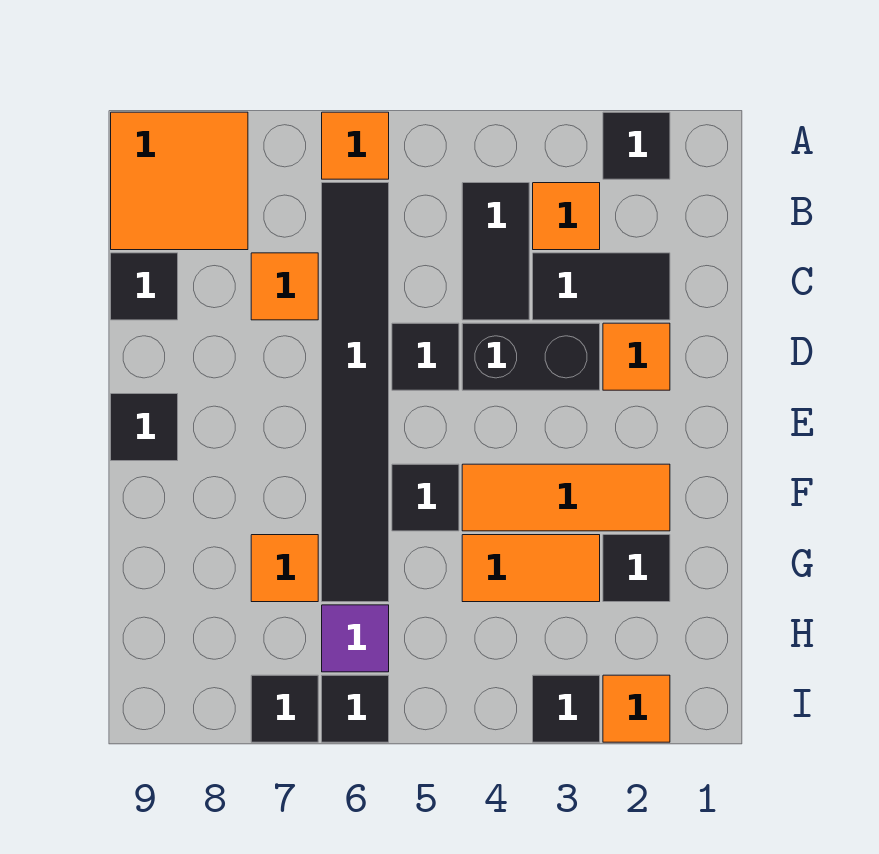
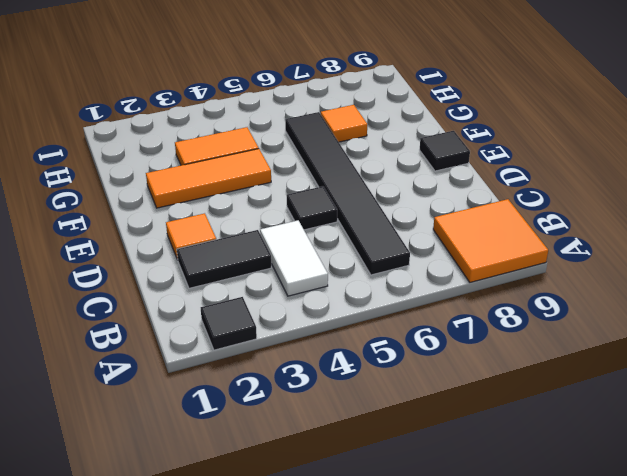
white tile B4:C4 level 1 -> black tile B4:C4 level 1
none -> orange tile A6 level 1
none -> orange tile B3 level 1
none -> orange tile C7 level 1

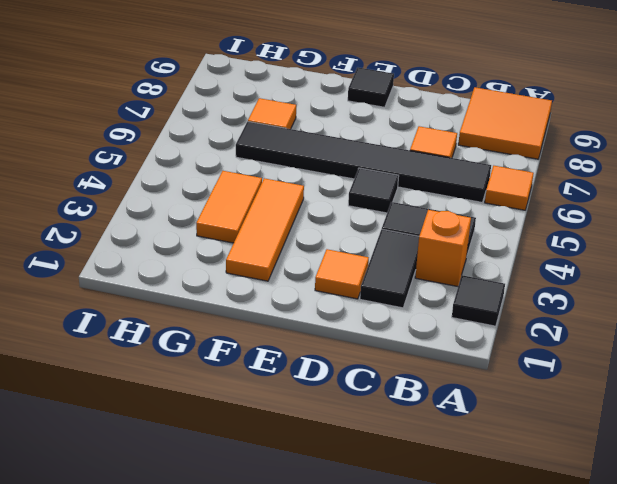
orange brick B3 level 1 -> orange tile B3 level 1
none -> black tile C9 level 1
none -> black brick D3:D4 level 1
none -> black tile F5 level 1

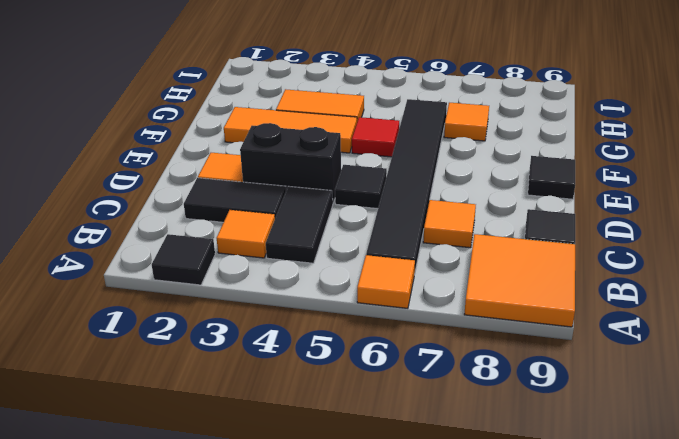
red tile F5 level 1 -> black tile F5 level 1
none -> black tile G2 level 1
none -> purple tile H6 level 1
none -> orange tile I2 level 1

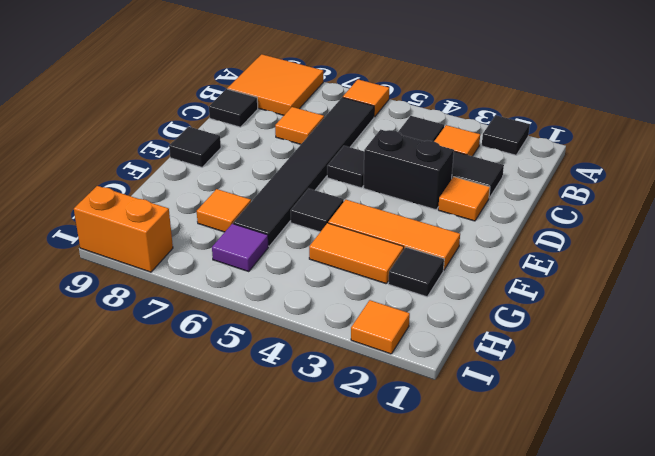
orange brick I8:I9 level 1 -> none
none -> black tile I3 level 1
none -> black tile I6 level 1
none -> black tile I7 level 1

